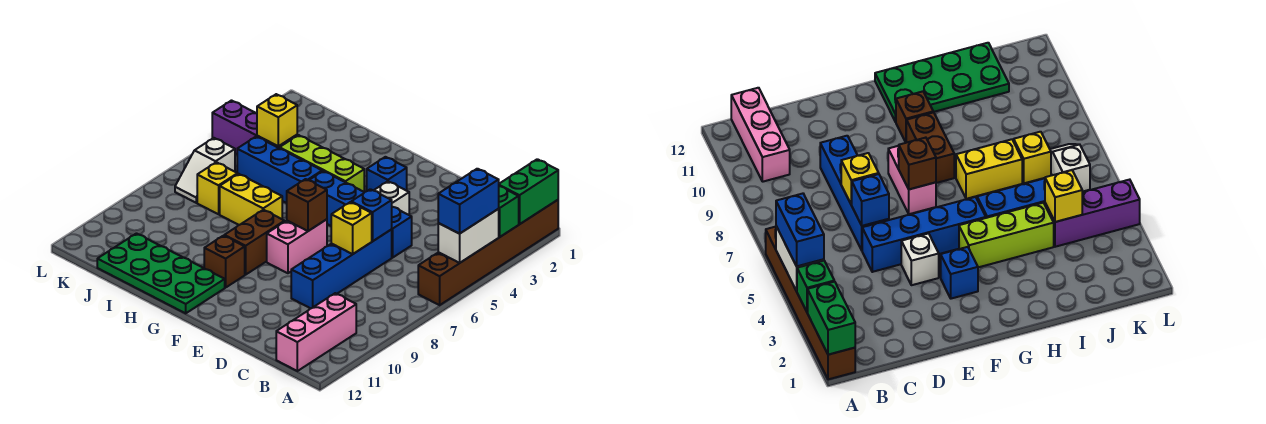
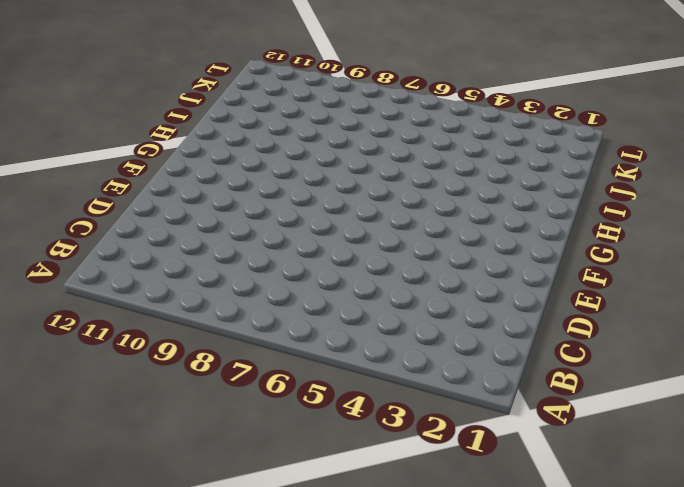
none -> brown brick A1:A6 level 1
none -> pink brick B10:B12 level 1
none -> blue brick D5:G5 level 1

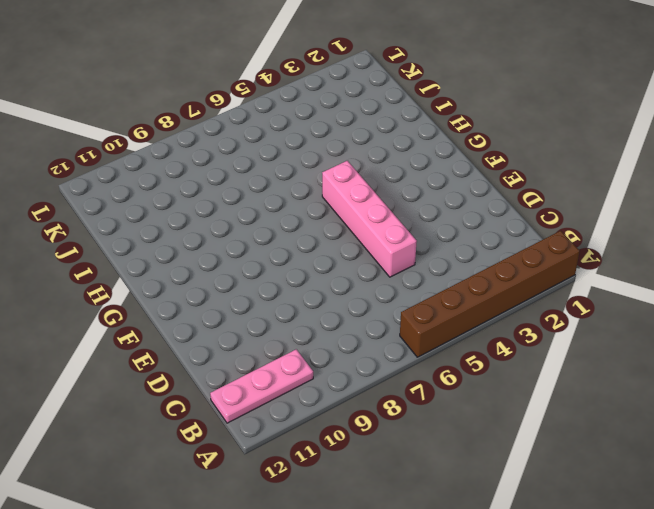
pink plate B10:B12 level 1 -> pink brick B10:B12 level 1
pink brick D5:G5 level 1 -> blue brick D5:G5 level 1
none -> blue brick D6:D9 level 1
none -> white brick E4 level 1
none -> blue brick F3 level 1

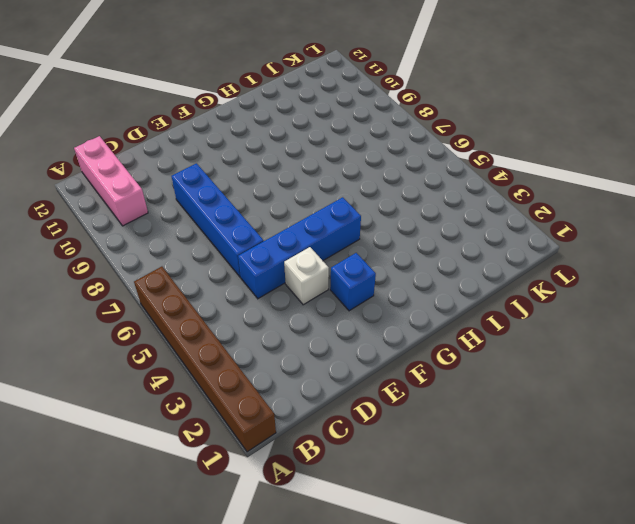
none -> pink brick F7:F8 level 1
none -> lime brick G4:I4 level 1
none -> brown brick G8:G9 level 1

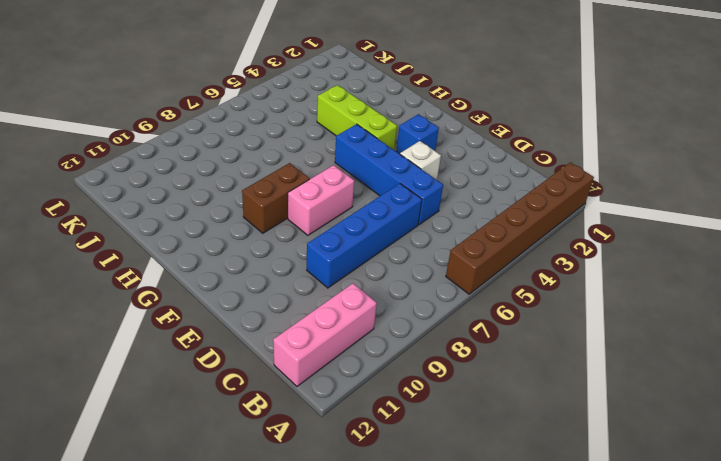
none -> brown brick G10 level 1
none -> green plate G11:J12 level 1
none -> blue brick H5:J5 level 1

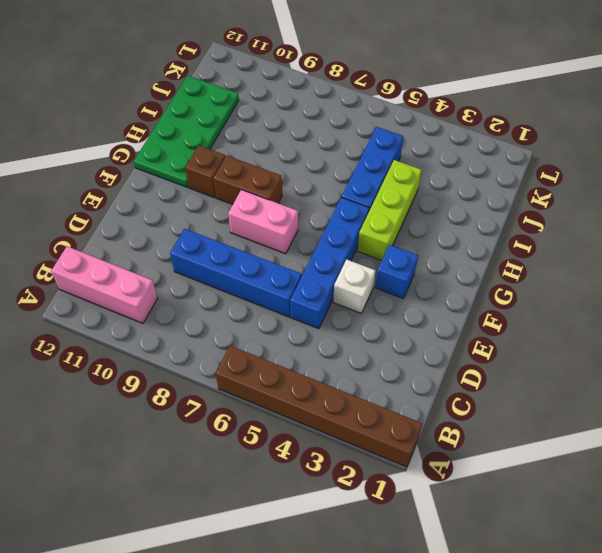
none -> yellow brick H7:I7 level 1
none -> purple brick J4:L4 level 1
none -> yellow brick J7 level 1

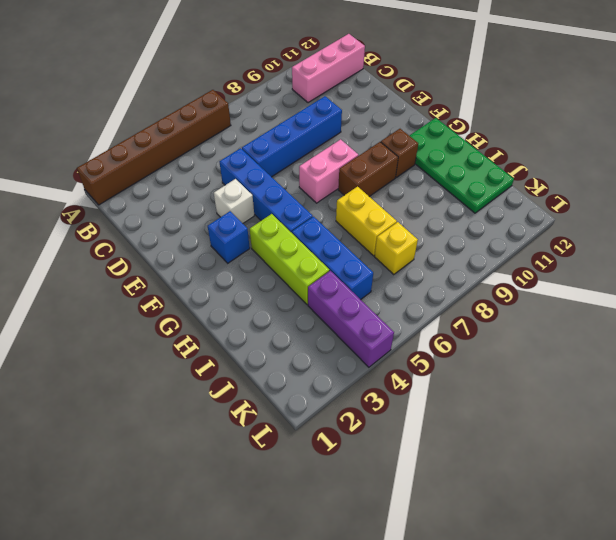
none -> white slope K6:K7 level 1 top 6
none -> green brick A1:A2 level 2
none -> green brick A3 level 2

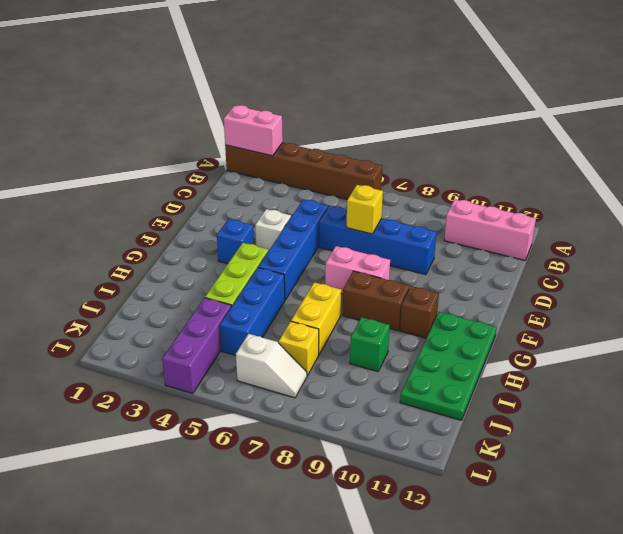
pink brick A1:A2 level 2 -> green brick A1:A2 level 2
green brick I9 level 1 -> green brick A3 level 2
none -> white brick A4:A5 level 2
none -> blue brick D6 level 2
none -> brown brick F7 level 2

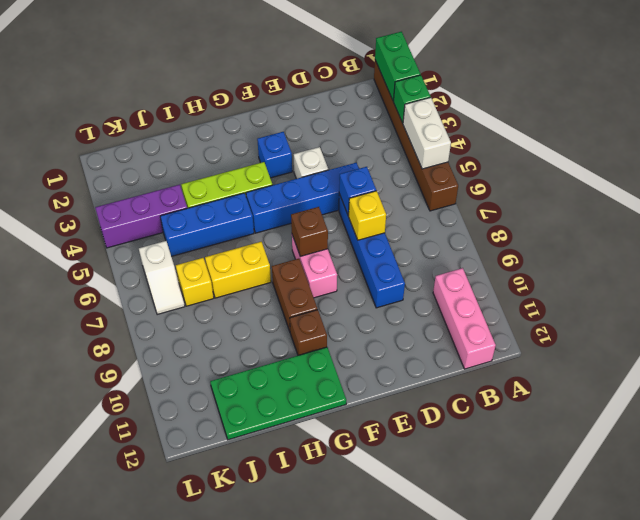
none -> yellow brick J4 level 2
none -> blue brick A4:A5 level 3

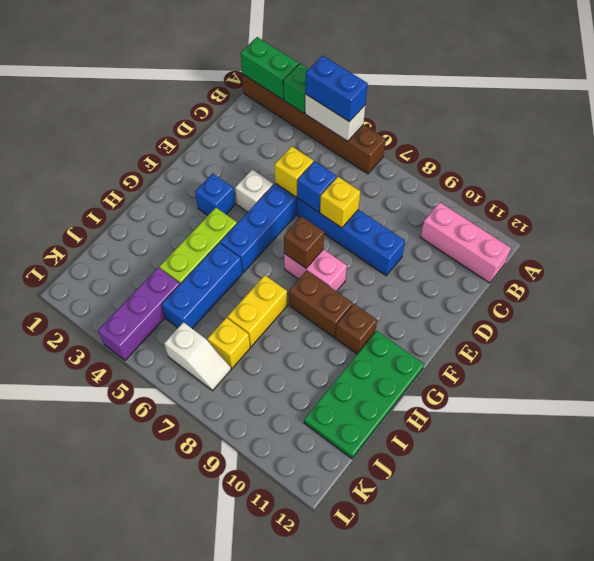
yellow brick D5 level 2 -> yellow brick J4 level 2

